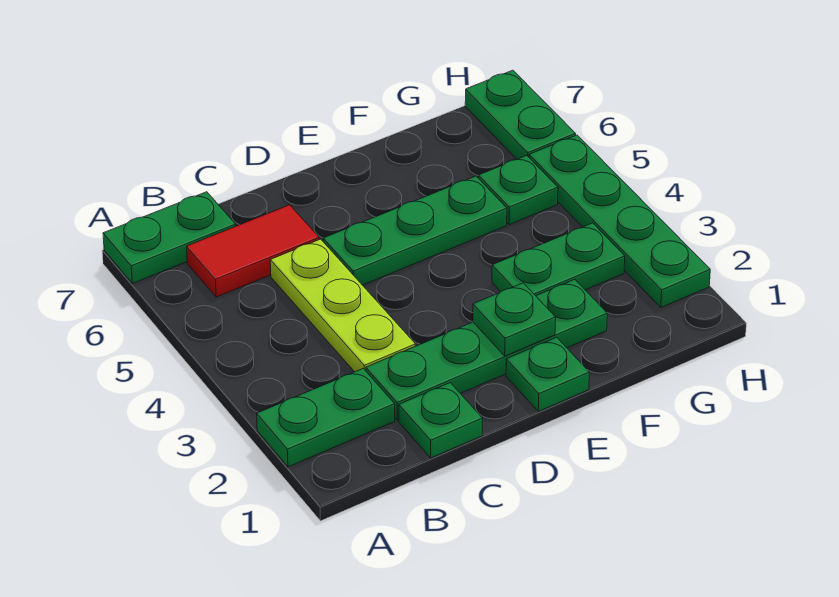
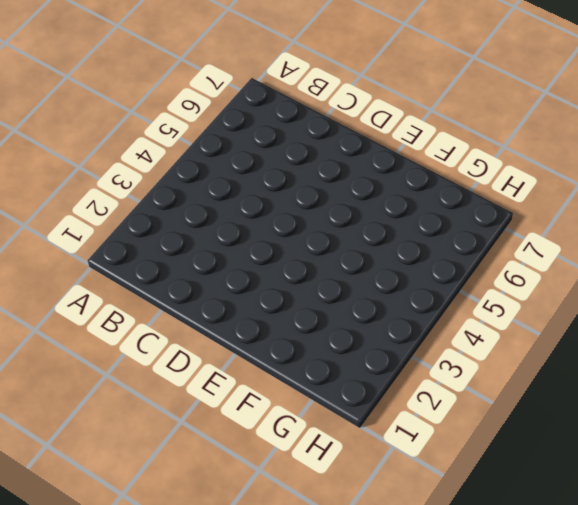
none -> green plate A2:B2 level 1
none -> green plate A7:B7 level 1
none -> red tile B6:C6 level 1

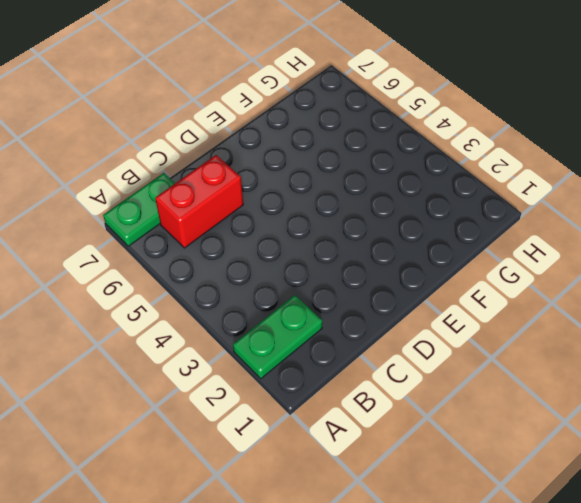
red brick B6:C6 level 1 -> red tile B6:C6 level 1
none -> green plate C1 level 1
none -> green plate C2:F2 level 1
none -> lime plate C3:C5 level 1

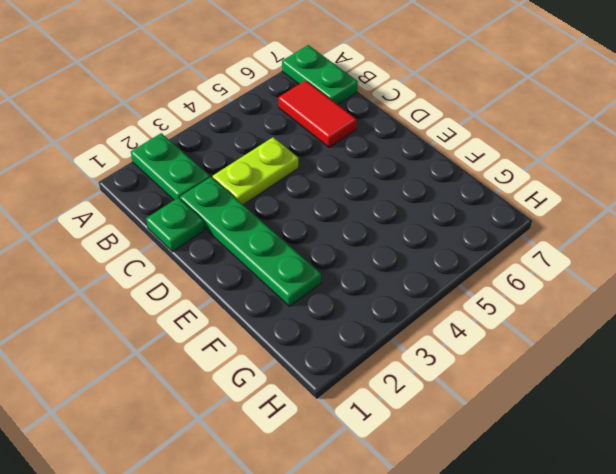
lime plate C3:C4 level 1 -> lime plate C3:C5 level 1
none -> green plate D5:F5 level 1
none -> green plate E1 level 1
none -> green plate F3:G3 level 1

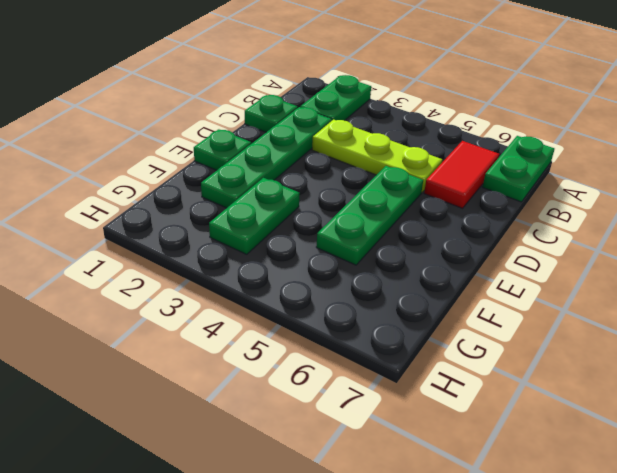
none -> green plate G5 level 1
none -> green plate H2:H5 level 1
none -> green plate H6:H7 level 1

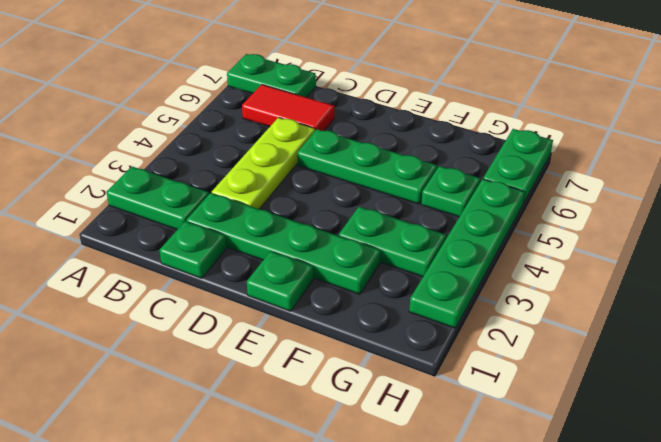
none -> green plate E2 level 2

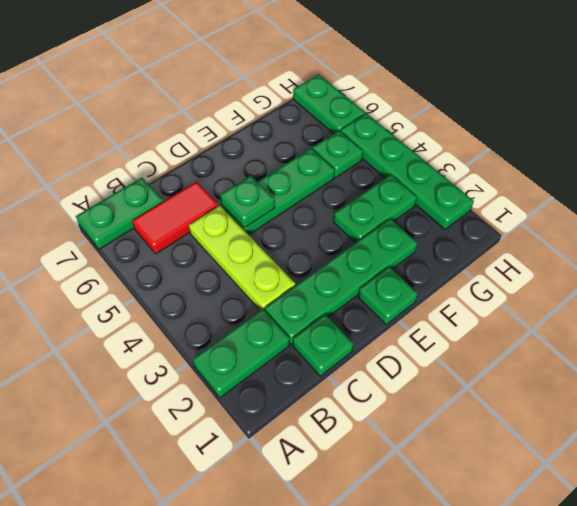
green plate D5 level 2 -> green plate E2 level 2

